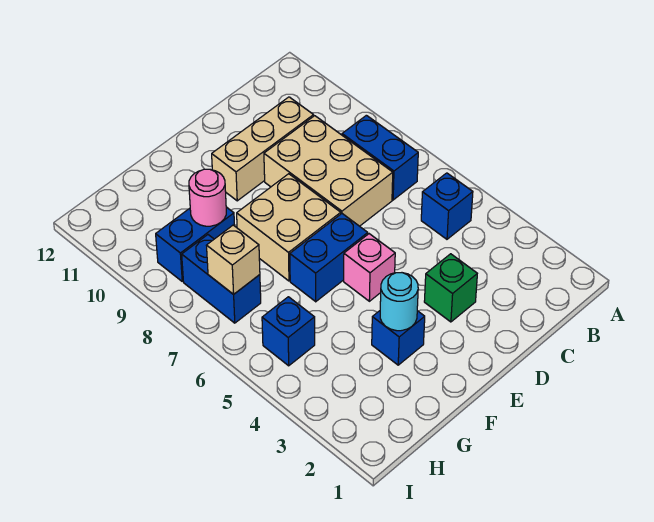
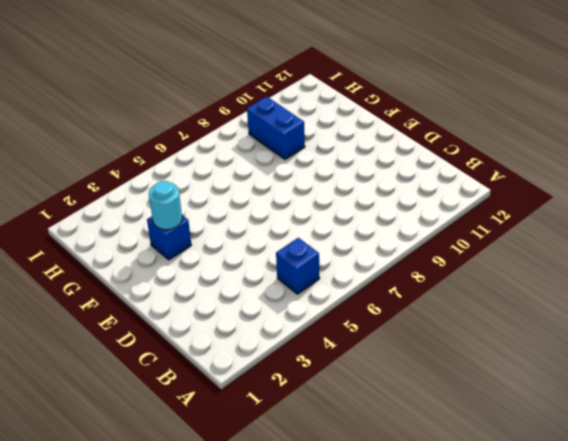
none -> blue brick B7:B8 level 1
none -> tan brick C7:D9 level 1
none -> tan brick C10:E10 level 1

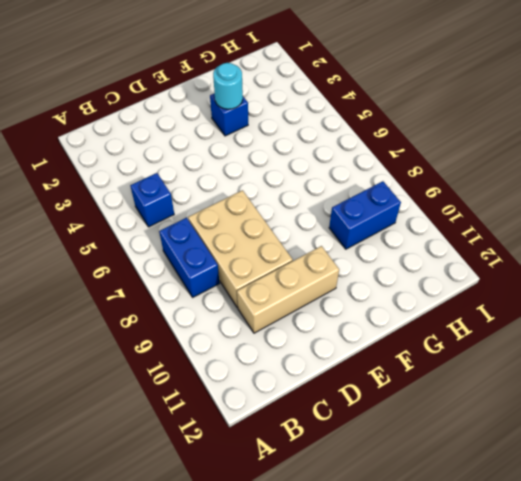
none -> green brick D3 level 1
none -> pink brick E5 level 1
none -> blue brick E6:F6 level 1

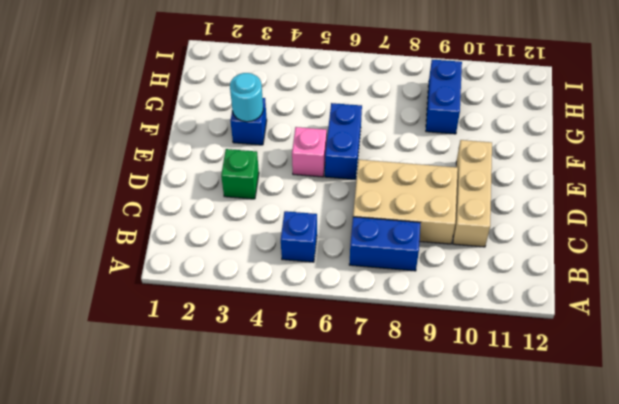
none -> tan brick E7:F8 level 1
none -> blue brick H5 level 1
none -> blue brick H7:H8 level 1

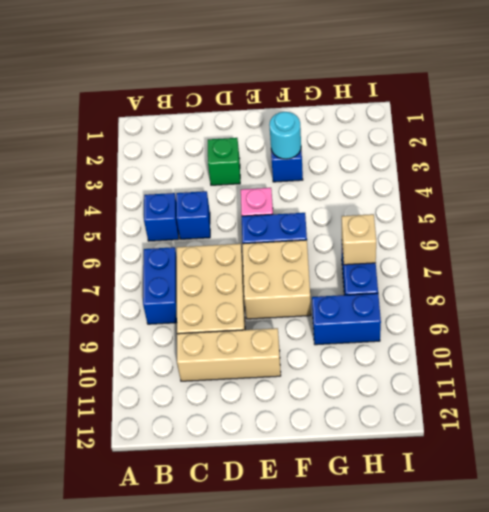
blue brick C5 level 1 -> blue brick H5 level 1
none -> pink round brick G9 level 2

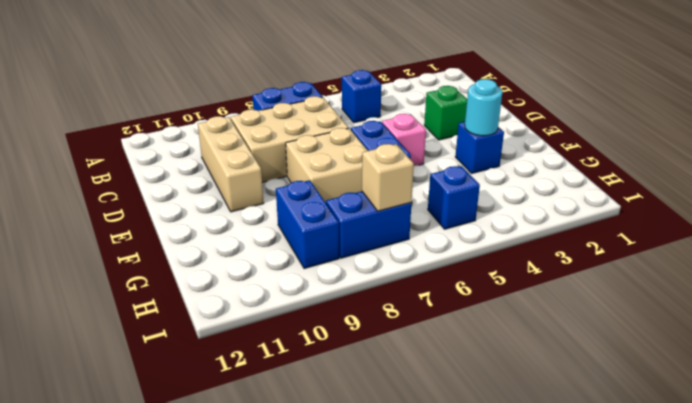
none -> pink round brick G9 level 2

